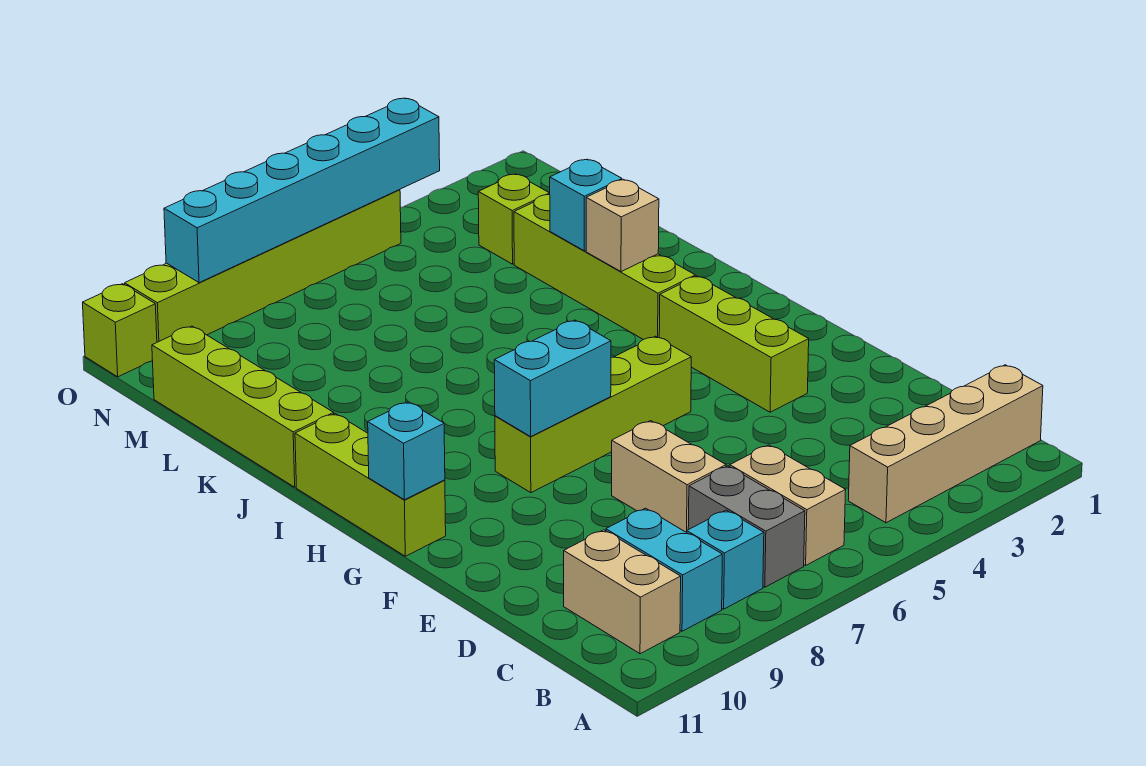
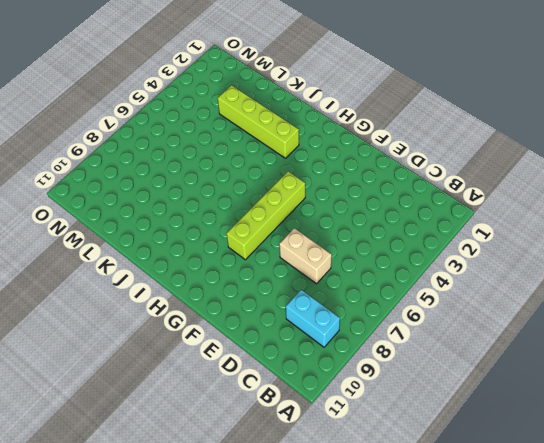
none -> tan brick B1:B4 level 1
none -> tan brick B6:C6 level 1
none -> grey brick B7:C7 level 1

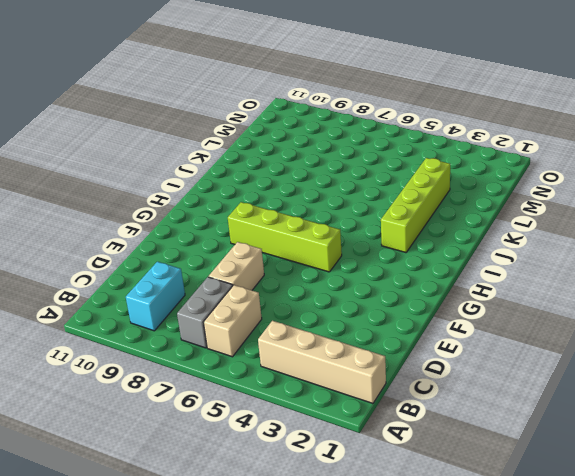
none -> cyan brick B8 level 1
none -> tan brick B10:C10 level 1
none -> lime brick F3:H3 level 1

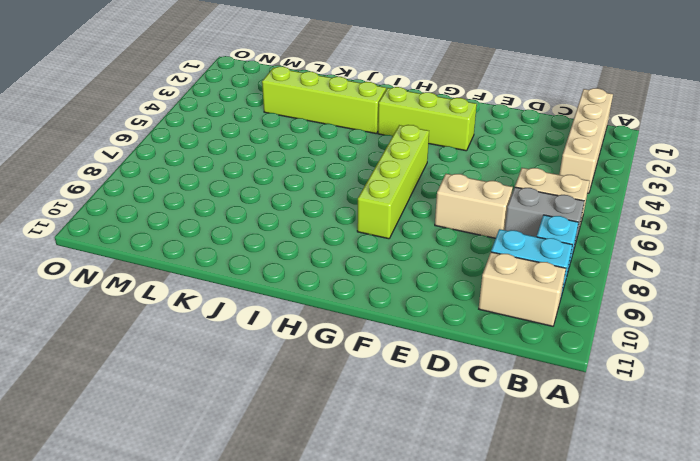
none -> lime brick G11:I11 level 1
none -> lime brick J11:M11 level 1
none -> lime brick M3 level 1

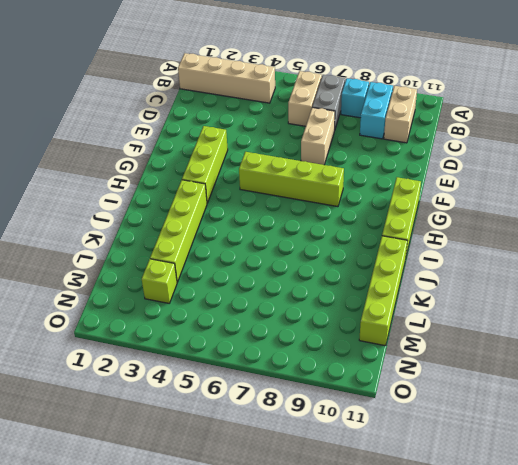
none -> lime brick O5:O10 level 1
none -> lime brick O11 level 1
none -> cyan brick G7:G8 level 2

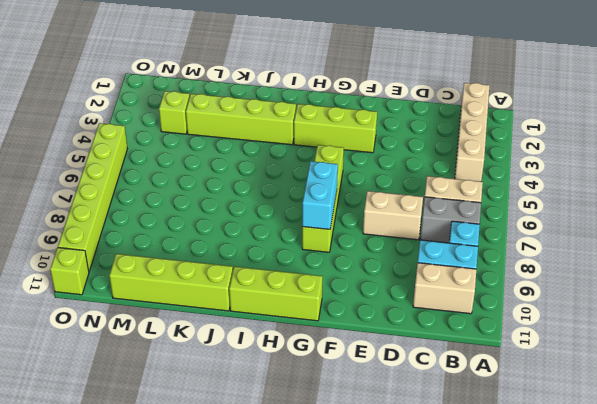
none -> cyan brick G11 level 2
none -> tan brick J3 level 2
none -> cyan brick K3 level 2

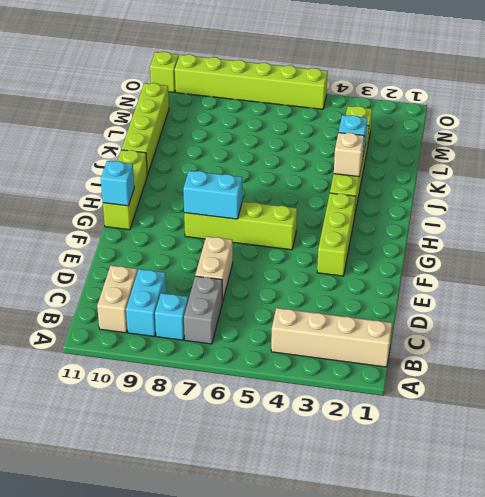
none -> tan brick B6:C6 level 1
none -> cyan brick O4:O9 level 2

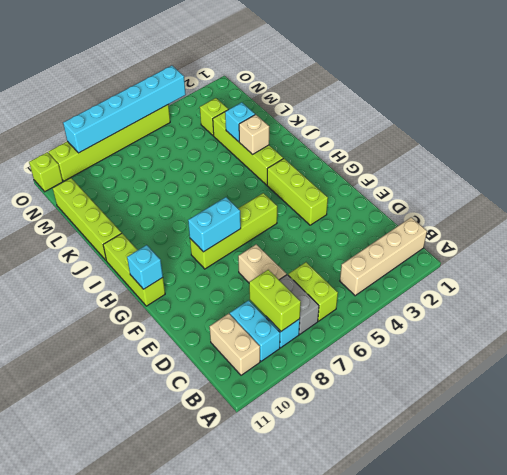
lime brick B6:C6 level 1 -> tan brick B6:C6 level 1
lime brick B8:C8 level 2 -> none

